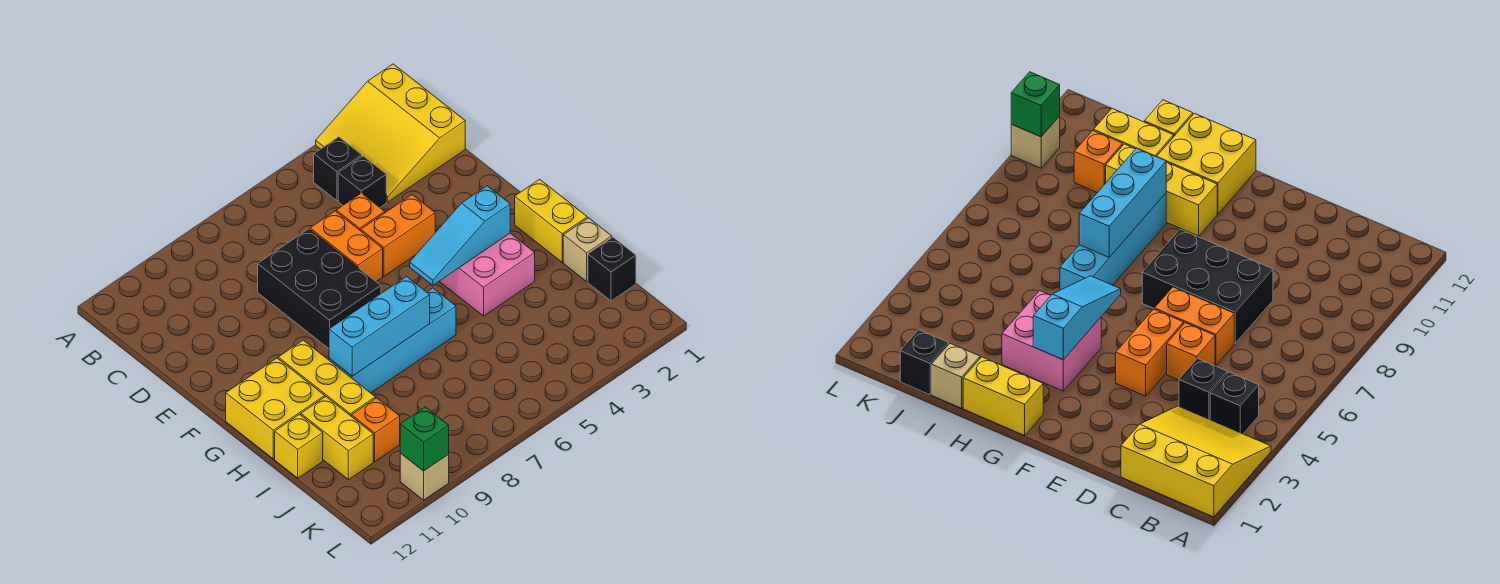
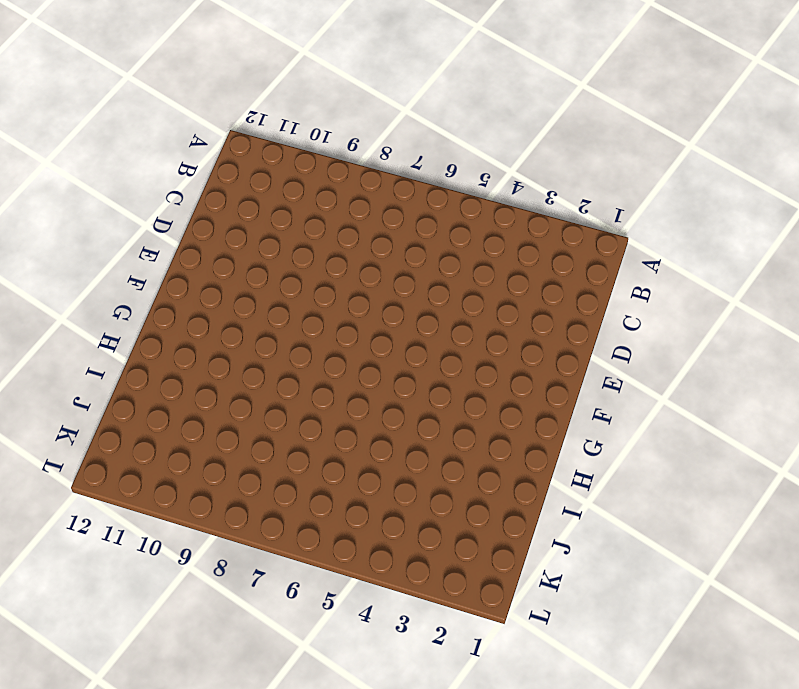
none -> yellow slope A1:C3 level 1 top 1
none -> black brick B4 level 1
none -> black brick C4 level 1

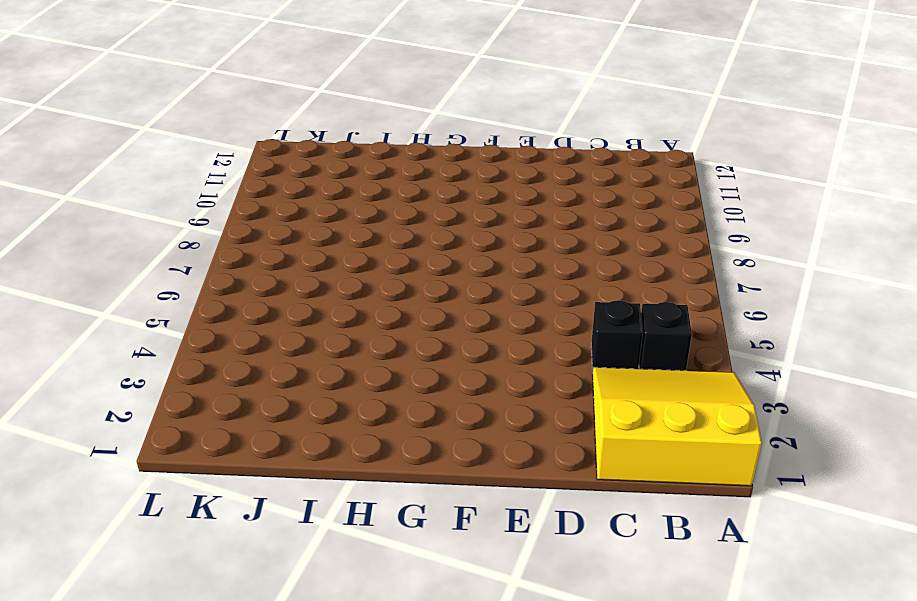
none -> orange brick D5 level 1
none -> orange brick D6:E6 level 1
none -> black brick D7:F8 level 1

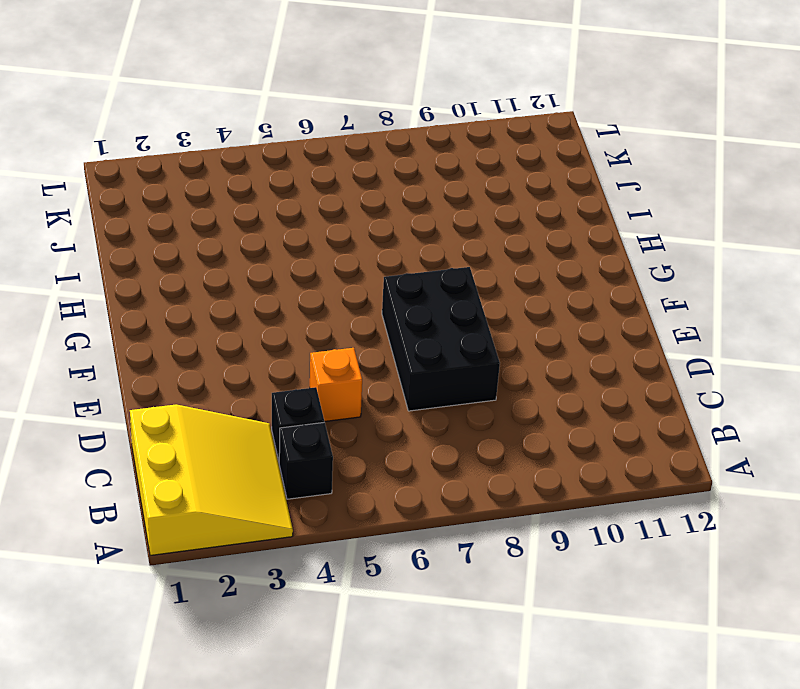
none -> orange brick D6:E6 level 1
none -> orange brick E4:E5 level 1
none -> yellow brick G1:H1 level 1

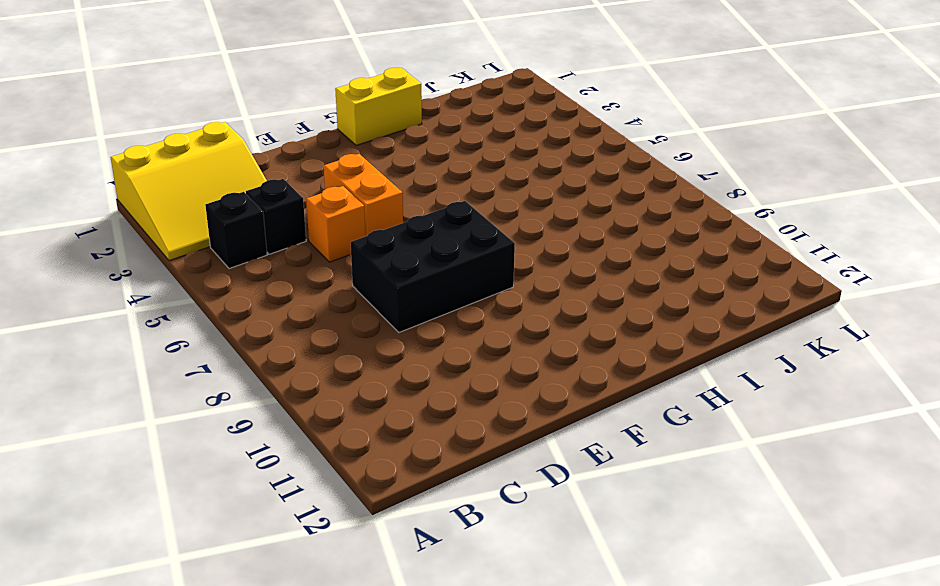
none -> orange brick D6:E6 level 1
none -> pink brick G3:H4 level 1
none -> yellow brick G10:I10 level 1

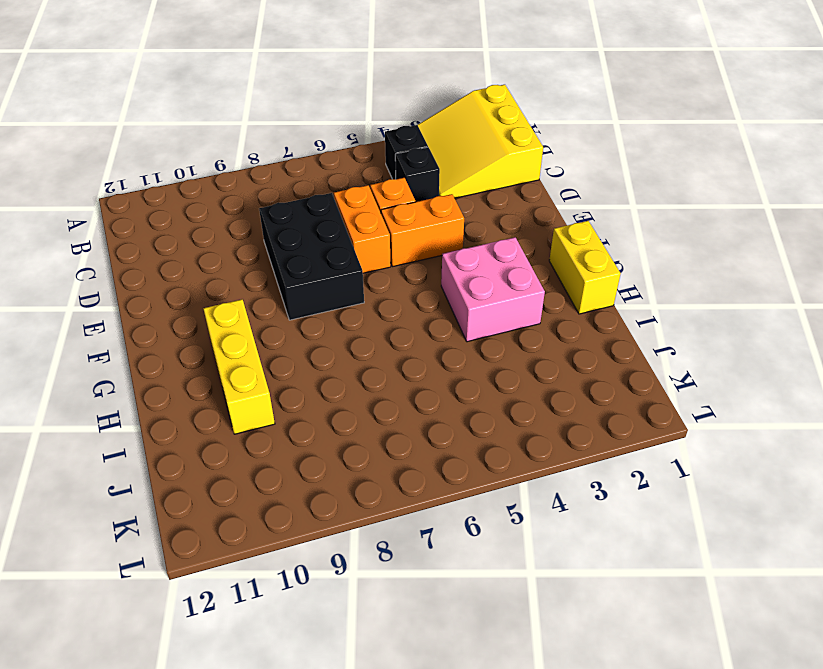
none -> yellow brick G11:H12 level 1
none -> cyan brick H6:H9 level 1
none -> tan brick I1 level 1

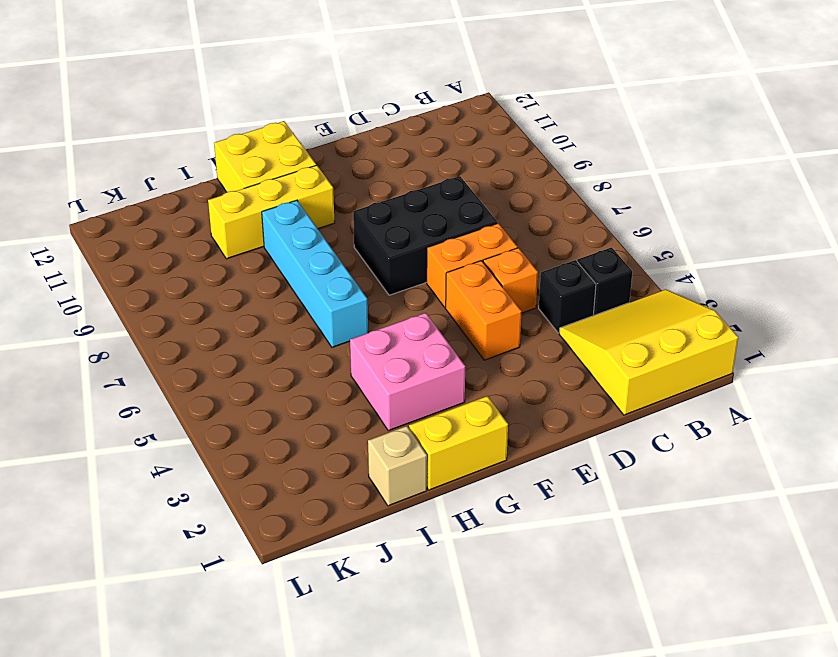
none -> yellow brick I11:J11 level 1
none -> yellow brick I12 level 1
none -> black brick J1 level 1

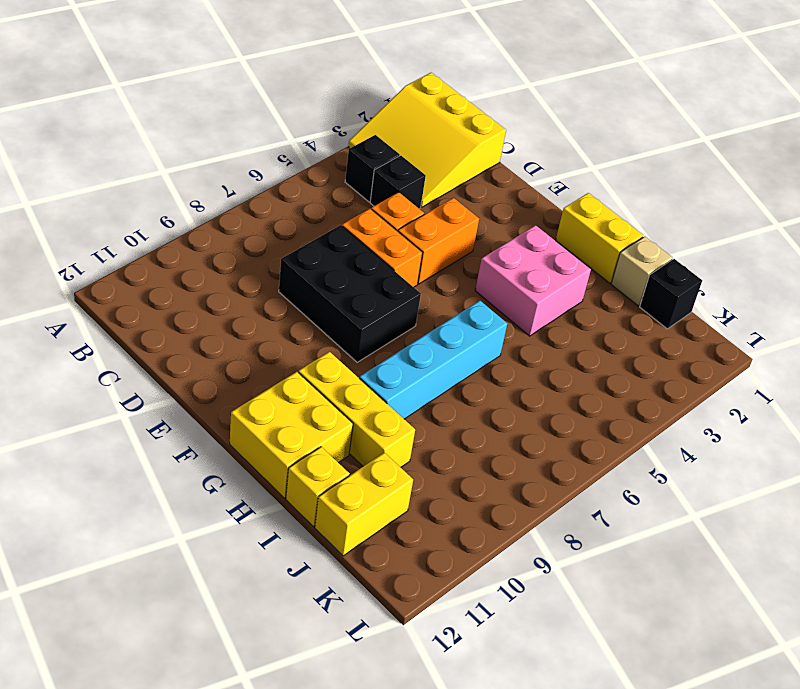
yellow brick J11:J12 level 1 -> yellow brick I11:J11 level 1
none -> orange brick J10 level 1
none -> tan brick L10 level 1
none -> cyan slope G3:G5 level 2 top 3

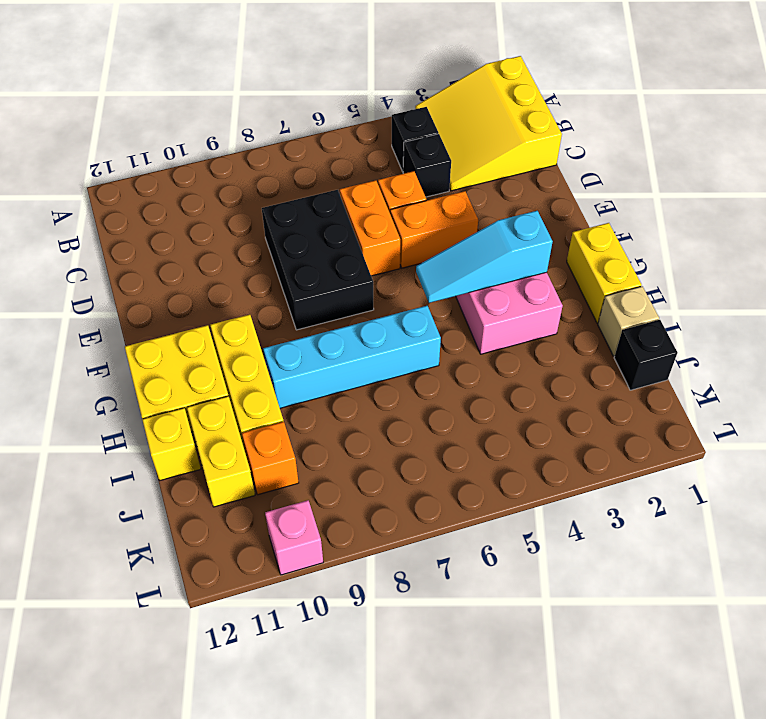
pink brick L10 level 1 -> tan brick L10 level 1
none -> cyan brick H7:H9 level 2
none -> green brick L10 level 2

